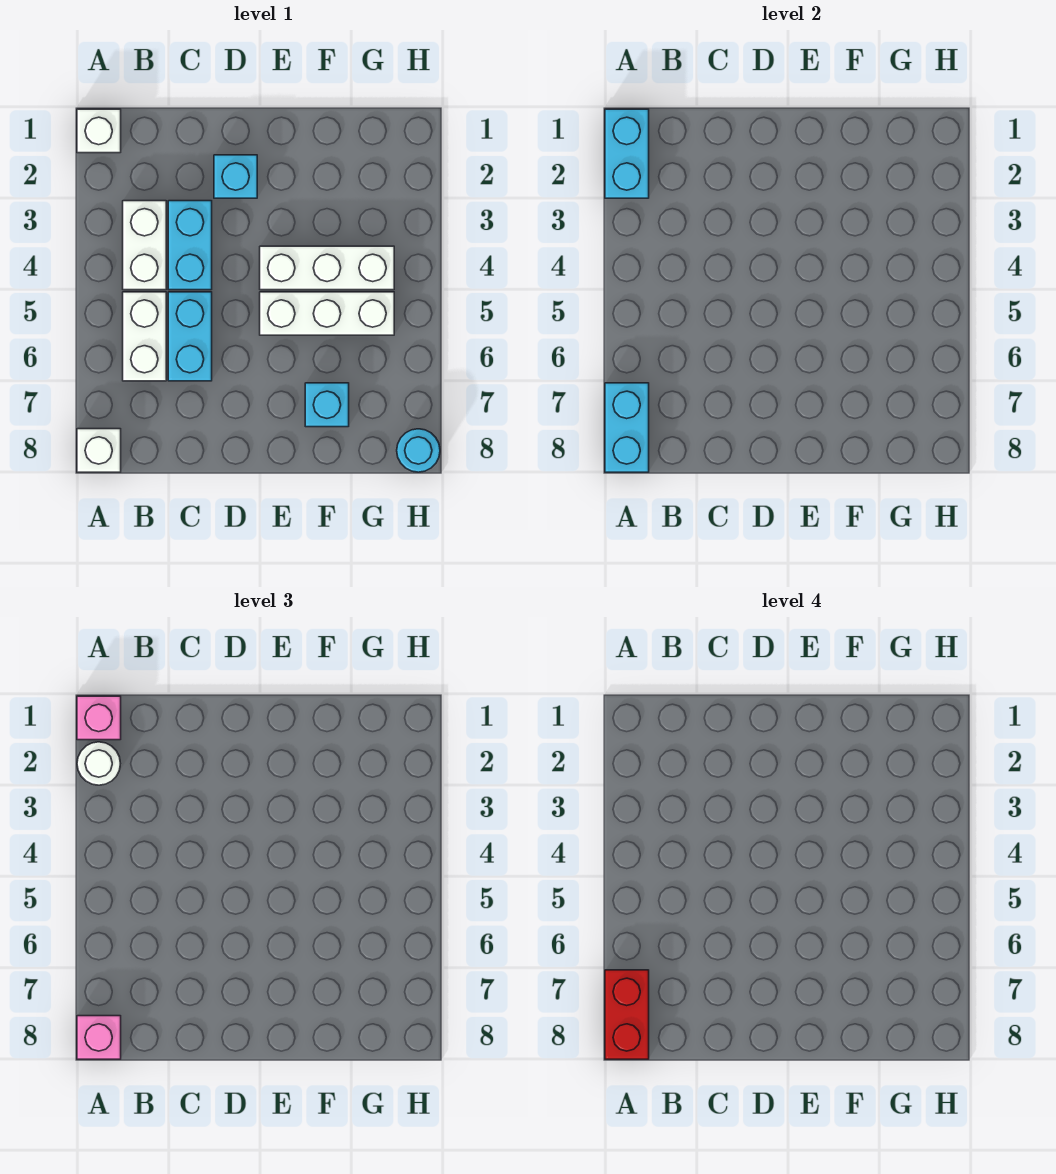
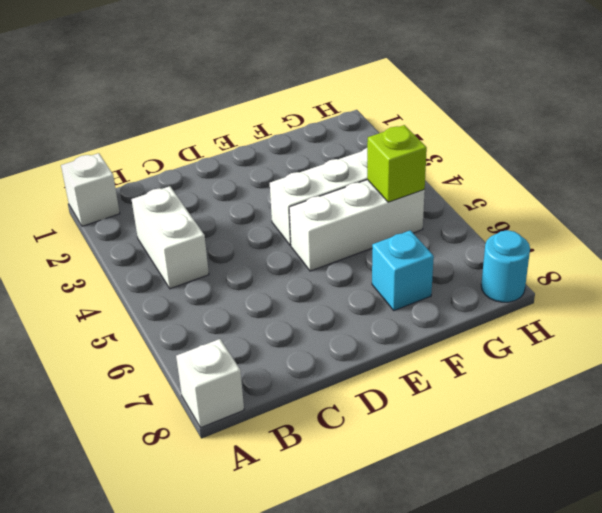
lime brick G5 level 2 -> none
none -> white brick B5:B6 level 1
none -> cyan brick C3:C4 level 1
none -> cyan brick C5:C6 level 1

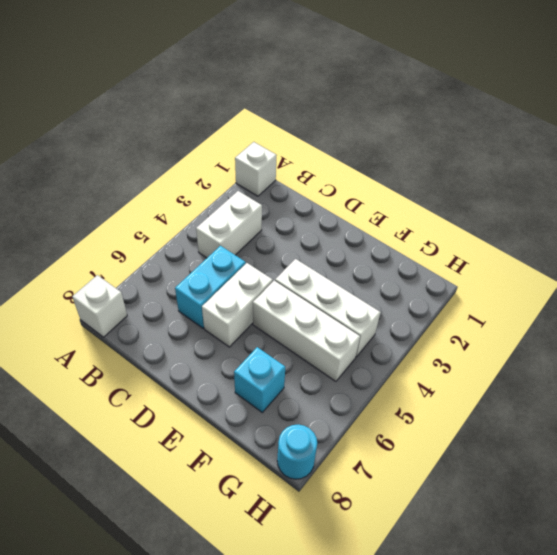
white brick D5:D6 level 1 -> white brick B5:B6 level 1
none -> cyan brick C3:C4 level 1
none -> cyan brick D2 level 1
none -> cyan brick A1:A2 level 2

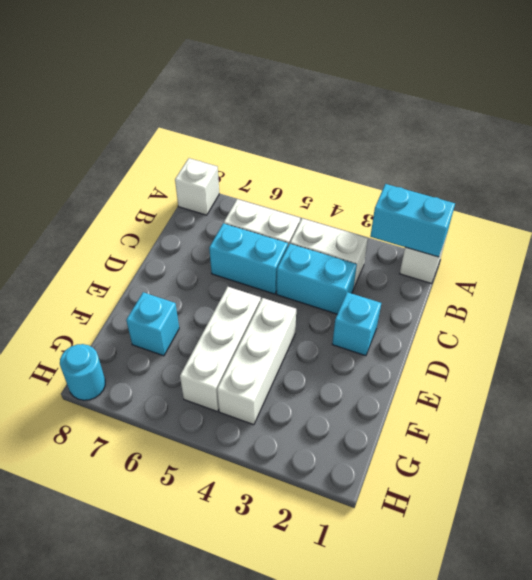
none -> cyan brick A7:A8 level 2
none -> pink brick A1 level 3
none -> white round brick A2 level 3

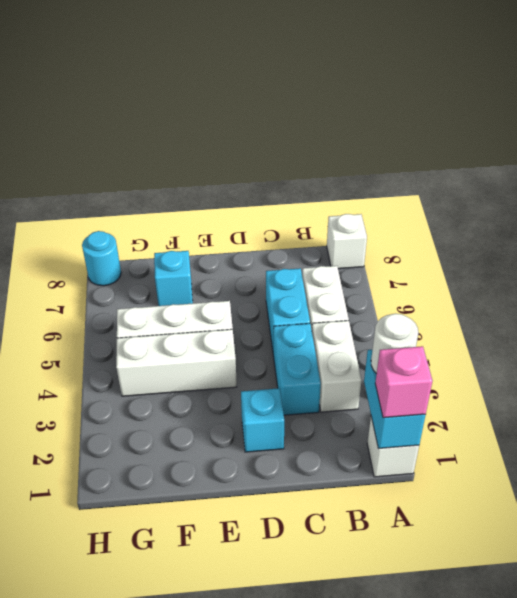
none -> cyan brick A7:A8 level 2
none -> pink brick A8 level 3
none -> red brick A7:A8 level 4

